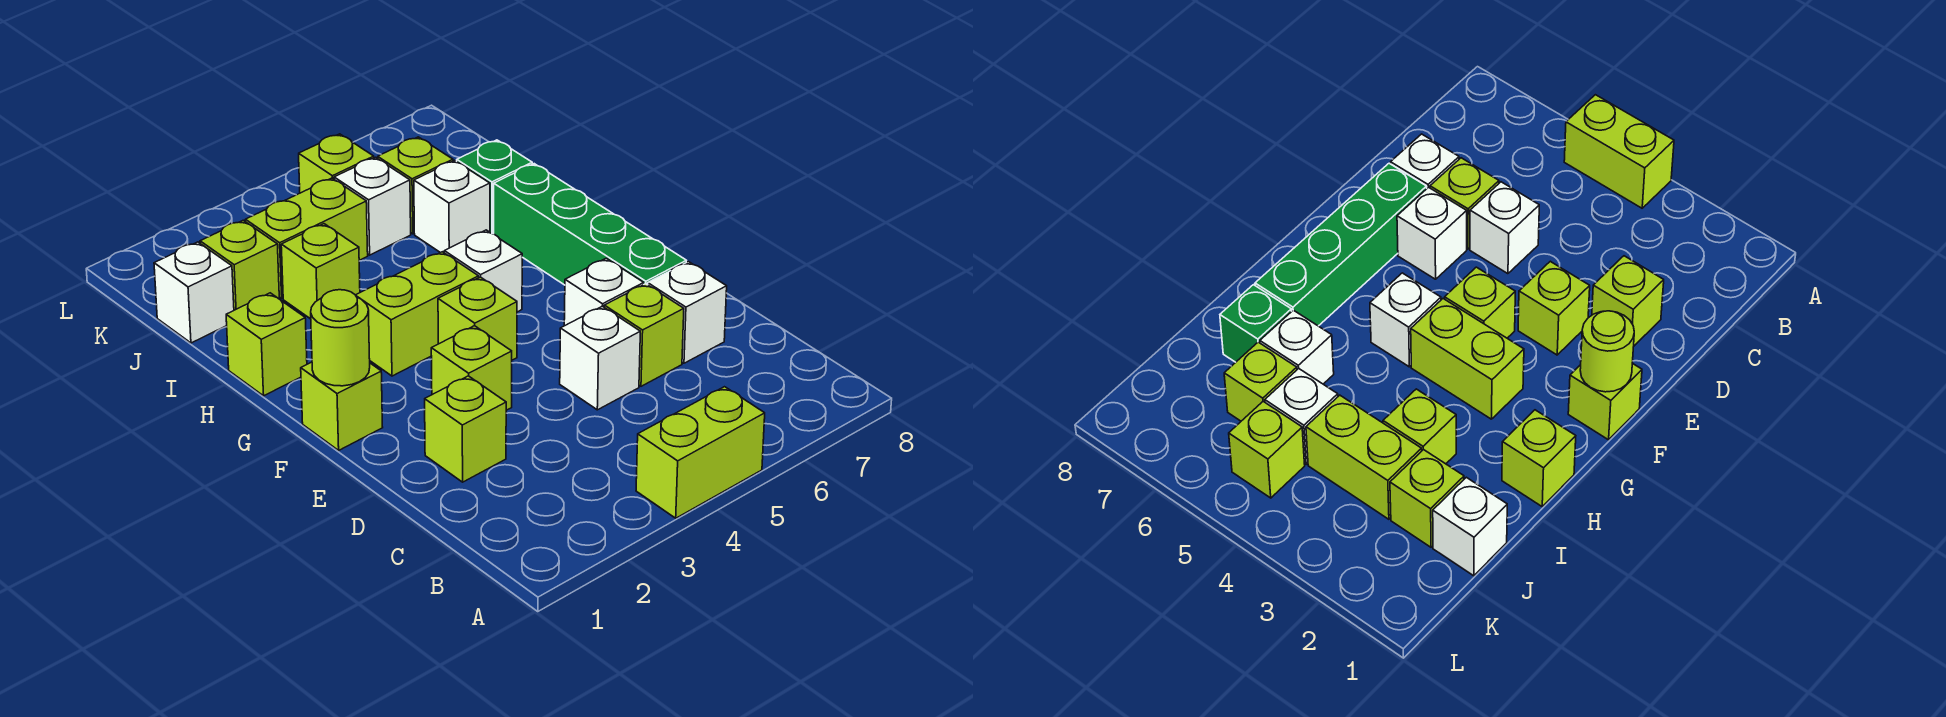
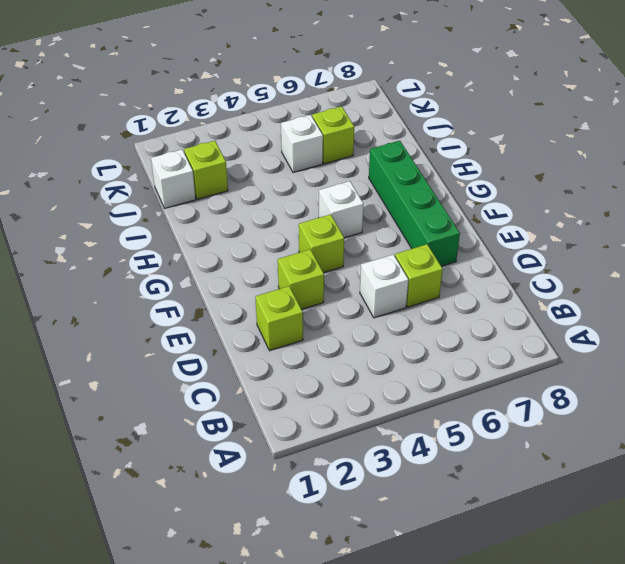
none -> lime brick A4:A5 level 1
none -> white brick D7 level 1
none -> white brick E6 level 1

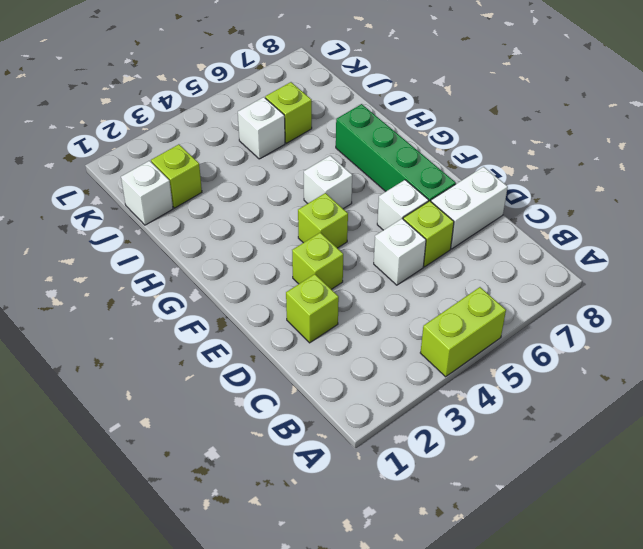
white brick D7:D8 level 1 -> white brick D7 level 1
none -> lime brick F1 level 1
none -> lime brick G3:G4 level 1
none -> lime brick H1 level 1

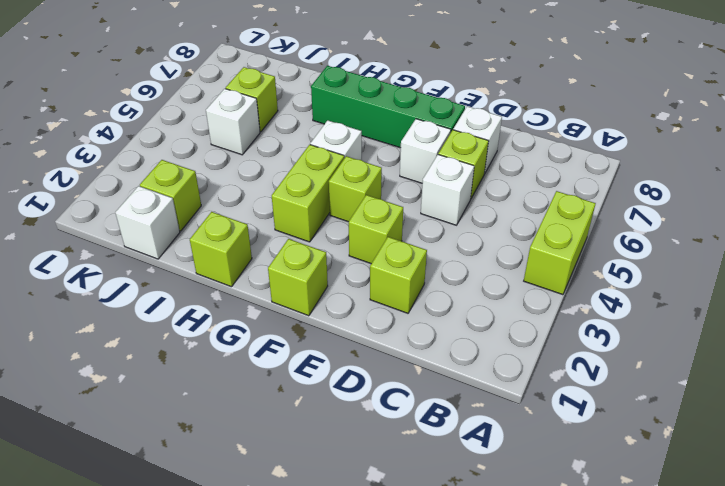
none -> lime brick I3 level 1
none -> white brick I6 level 1
none -> green brick I7 level 1

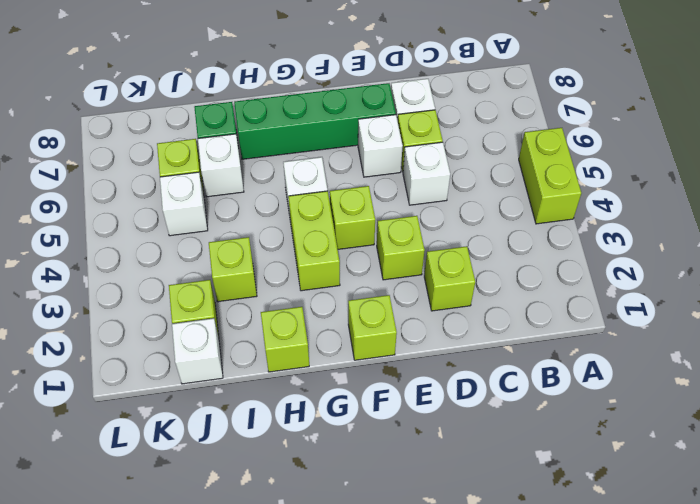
none -> lime brick J3:J4 level 1
none -> lime brick K5 level 1
none -> lime round brick F1 level 2

